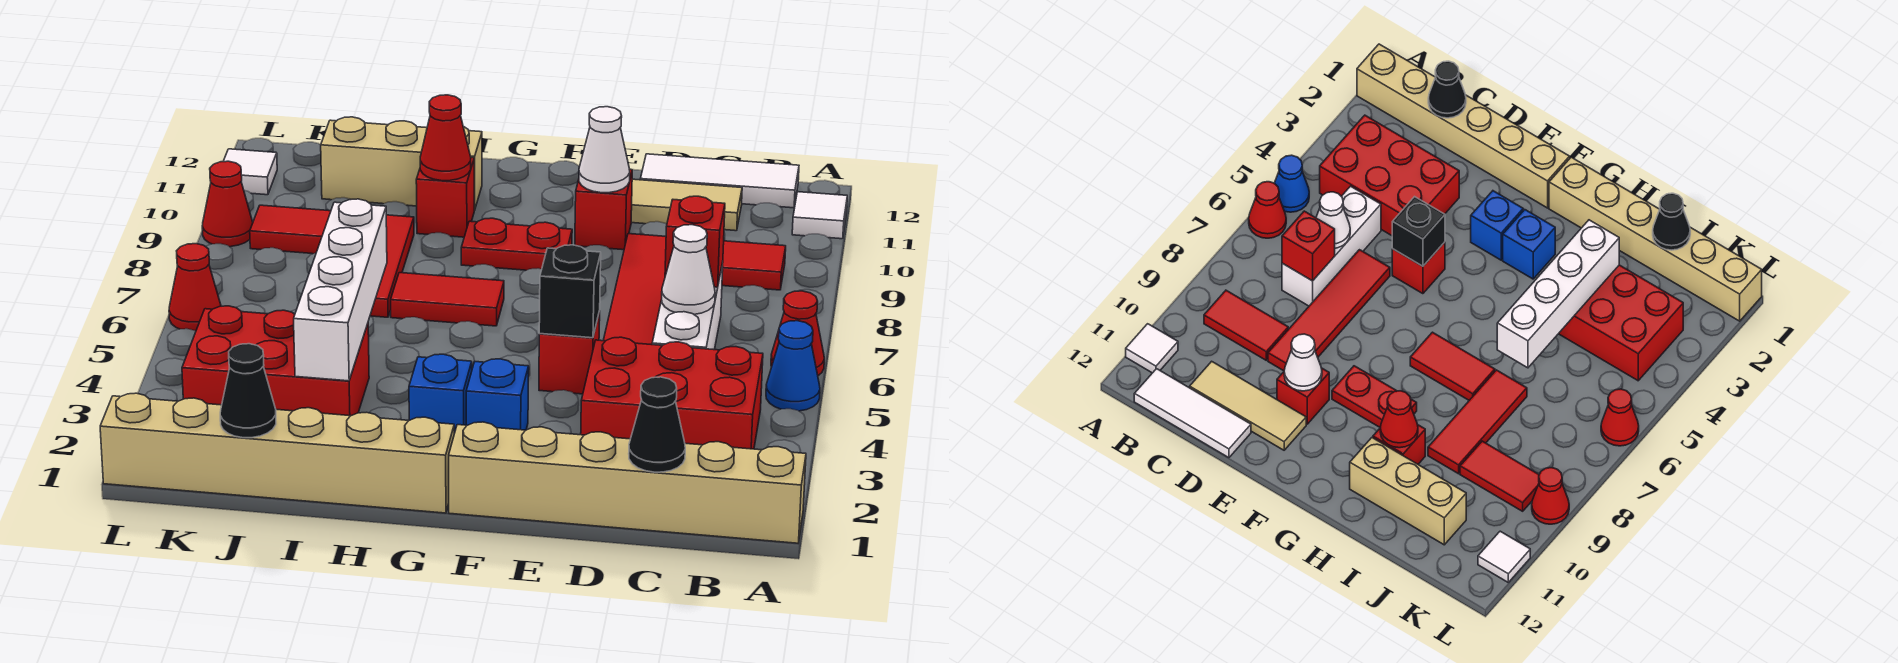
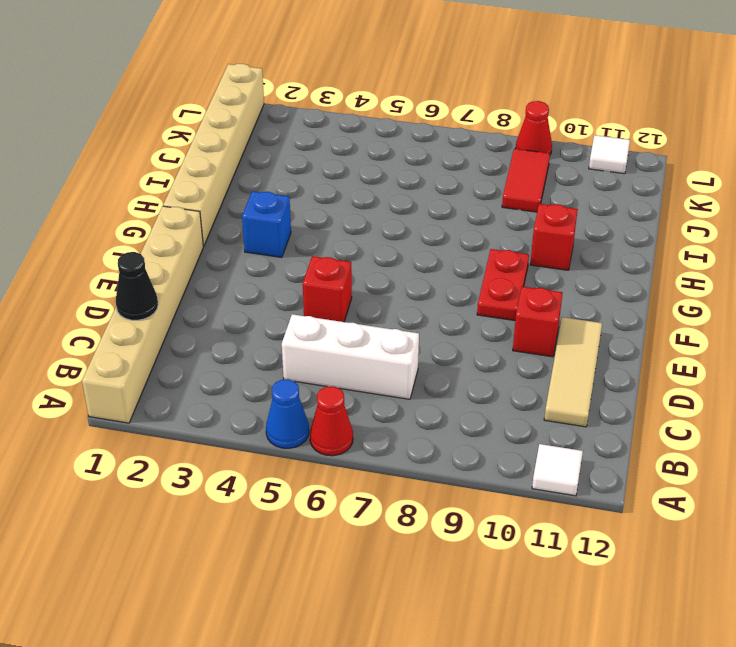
none -> red brick B3:D4 level 1
none -> red tile B9:C9 level 1
none -> white tile B12:D12 level 1
none -> red tile D6:D9 level 1

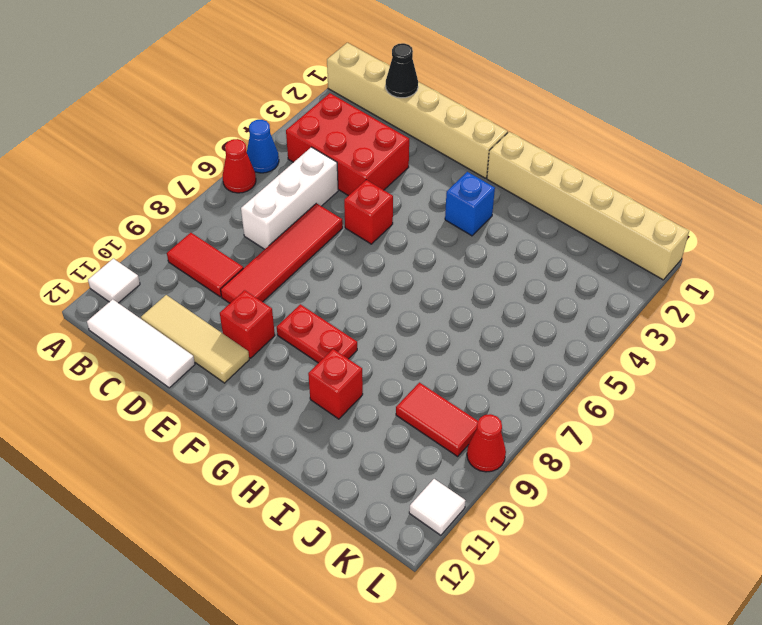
none -> blue brick F3 level 1
none -> red tile G7:H7 level 1
none -> tan brick H11:J11 level 1
none -> red brick I3:K4 level 1

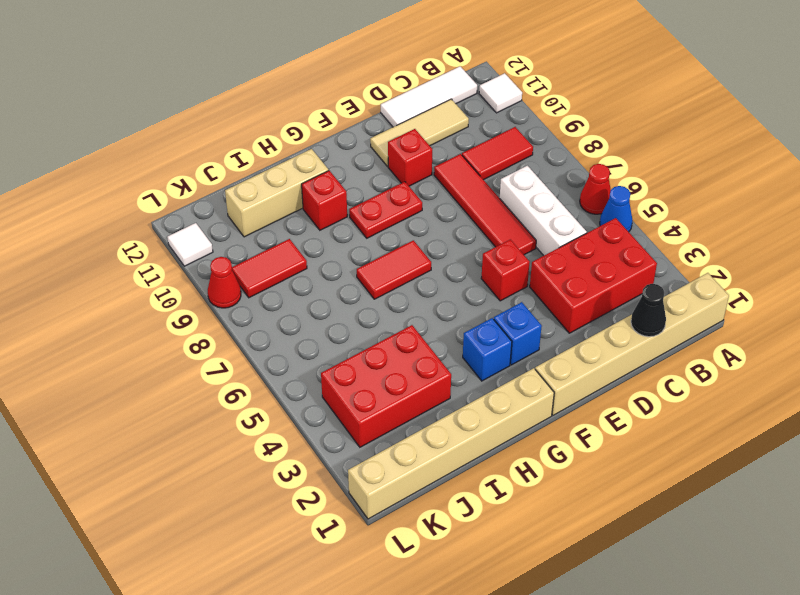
none -> red tile I7:I9 level 1
none -> red cone L6 level 1
none -> white cone C6 level 2
none -> red brick C7 level 2

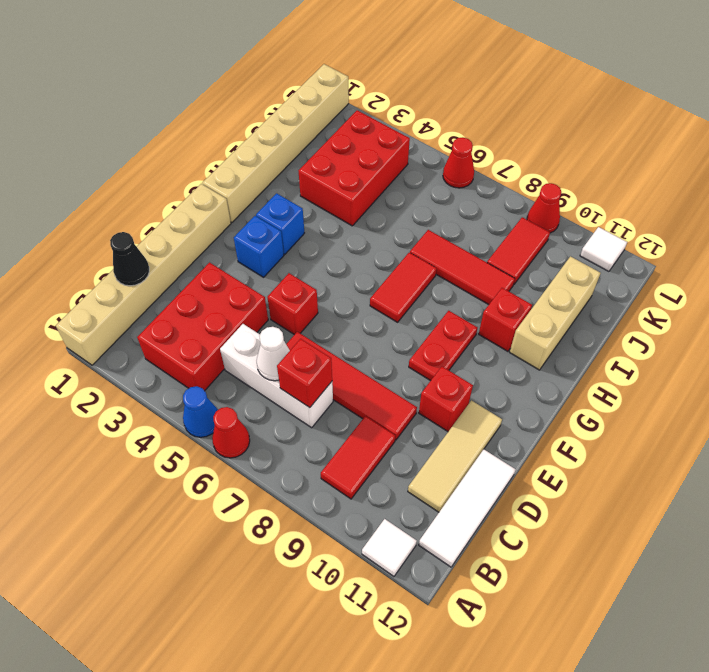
none -> black brick E5 level 2
none -> white cone E10 level 2
none -> red cone H10 level 2
none -> white brick I3:I6 level 2

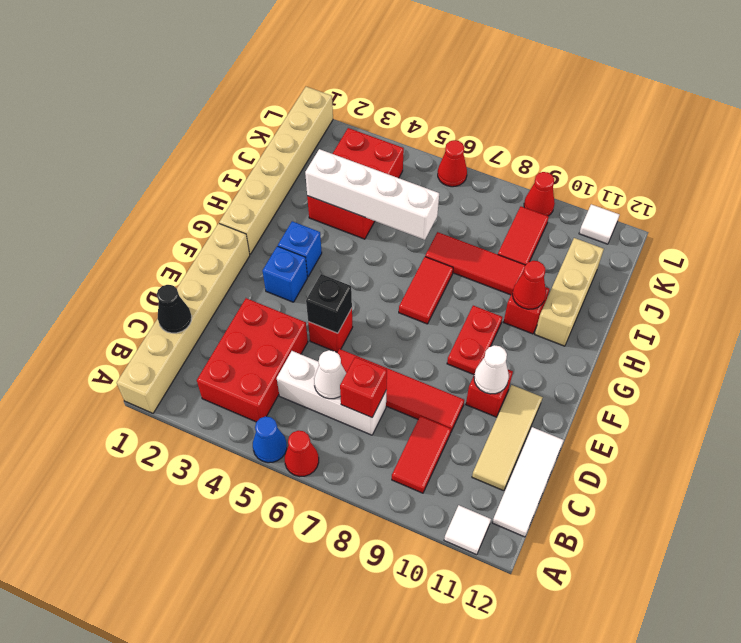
none -> black cone J1 level 2

